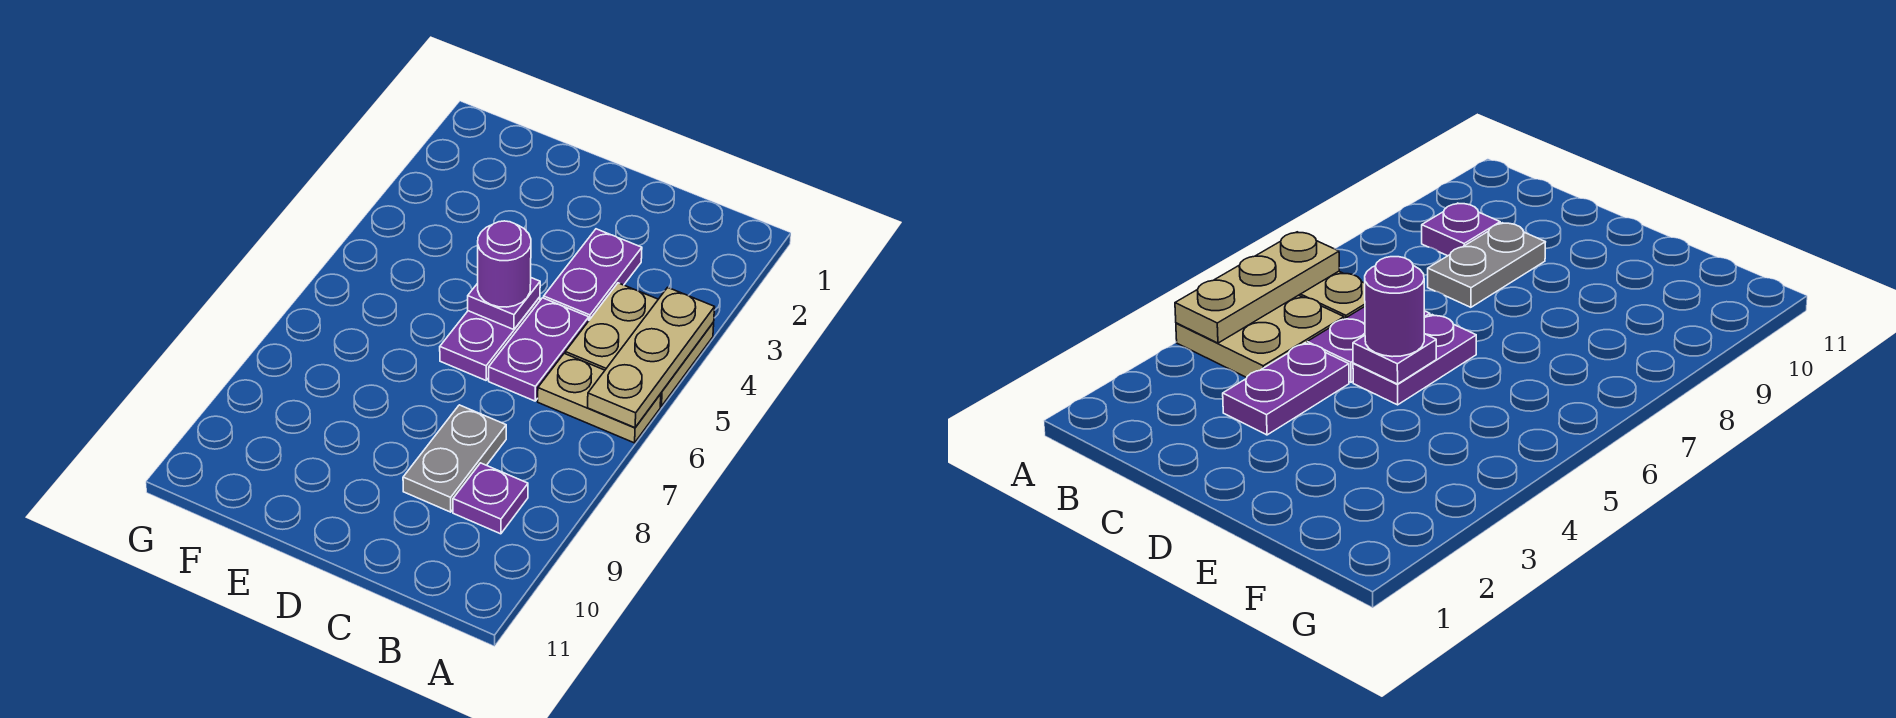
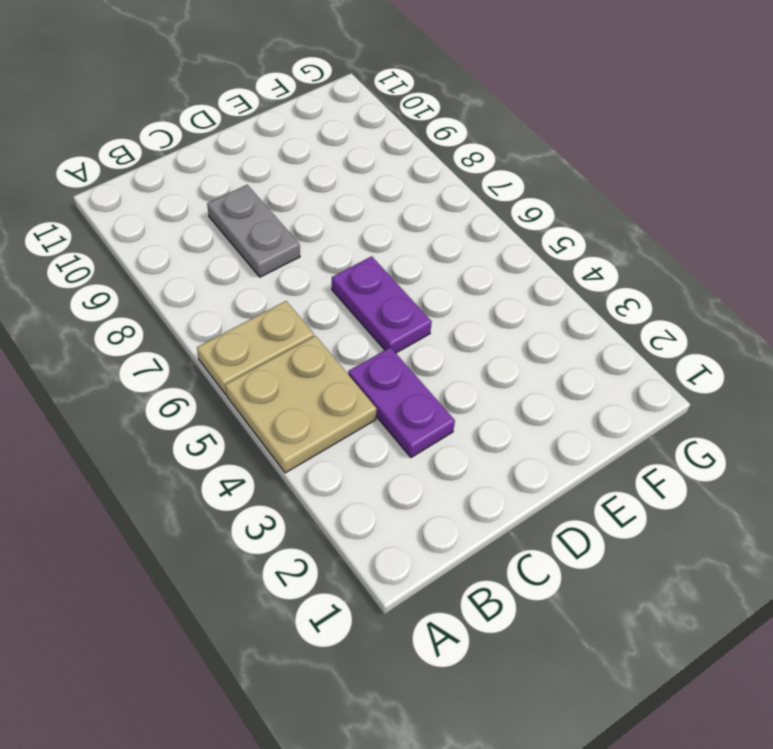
none -> purple plate B9 level 1
none -> purple plate C5:C6 level 1

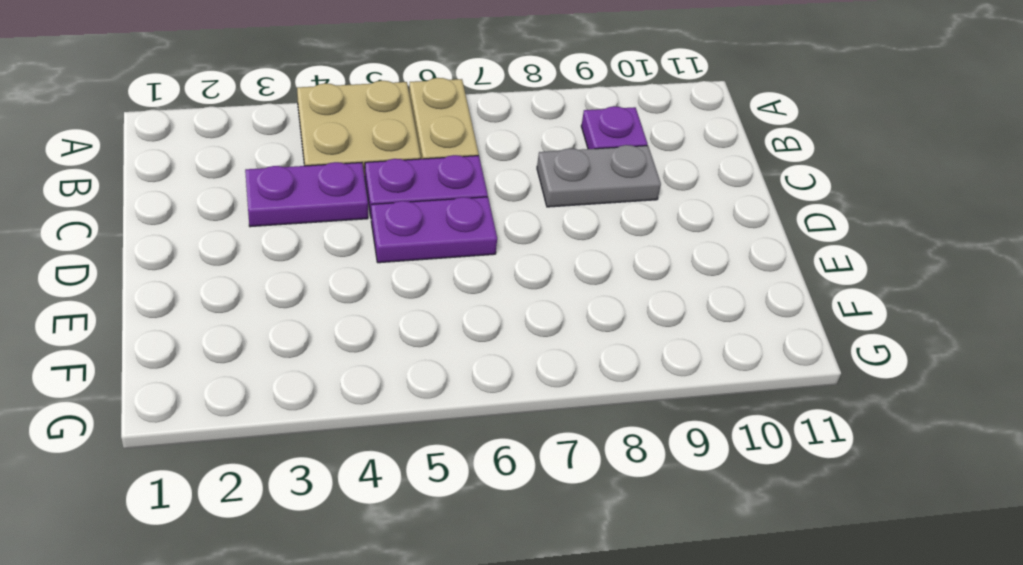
none -> tan plate A4:A6 level 2
none -> purple plate D5 level 2

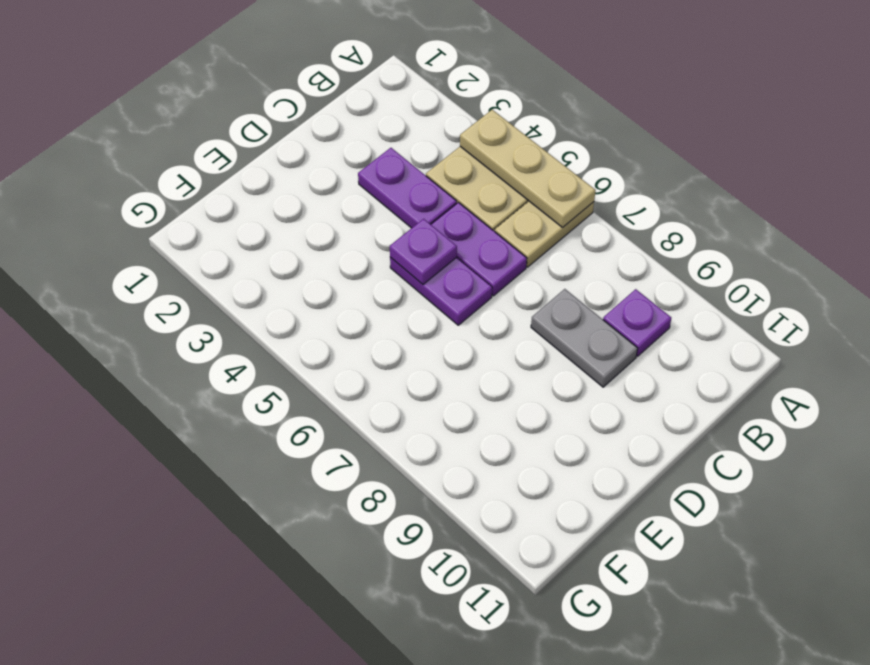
none -> purple round brick D5 level 3

